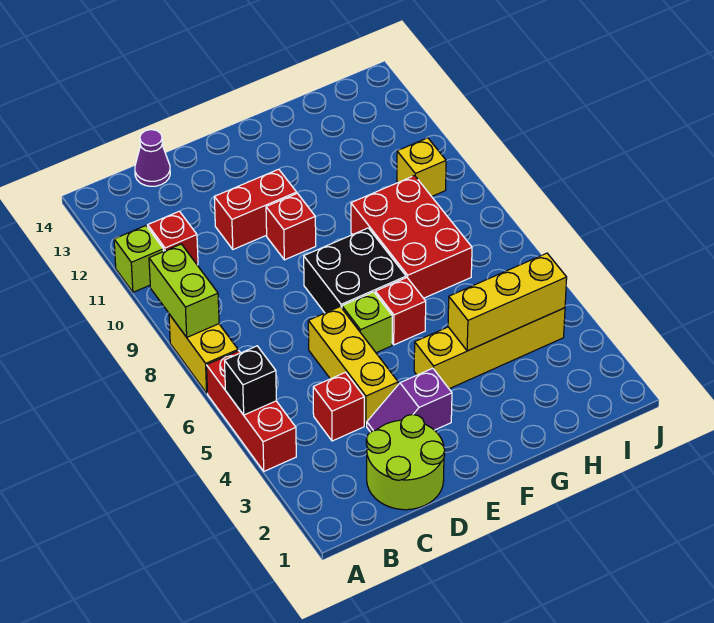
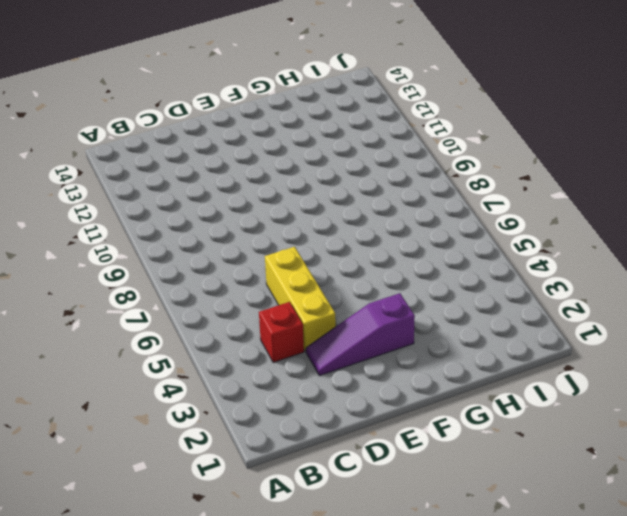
purple slope D3:F3 level 1 top F -> purple slope D3:E3 level 1 top E
none -> red brick A4:A6 level 1
none -> yellow brick A7:A8 level 1
none -> lime brick A11 level 1

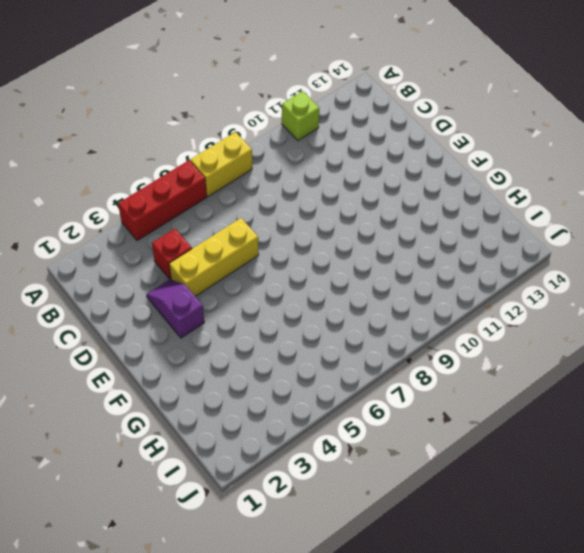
none -> red brick B11 level 1
none -> lime round brick C1:D2 level 1
none -> purple cone C14 level 1

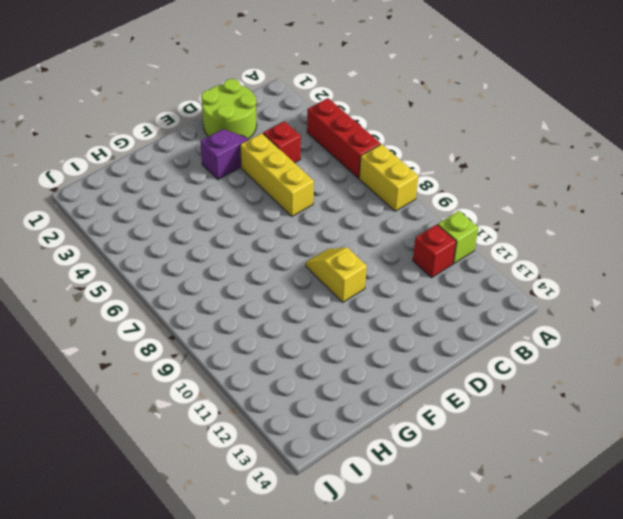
yellow slope E9:E10 level 1 top 10 -> red brick E10 level 1
none -> purple cone C14 level 1
none -> red brick D11:E11 level 1
none -> lime brick E6 level 1

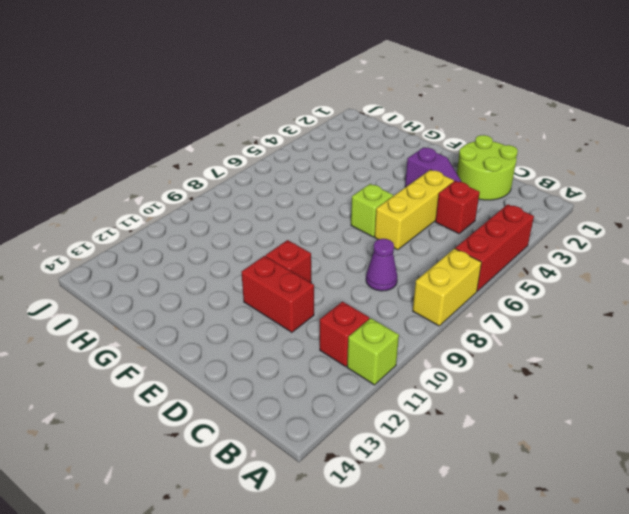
purple cone C8 level 1 -> purple cone C14 level 1
none -> black brick E7:F8 level 1
none -> yellow brick F4:I4 level 1
none -> red brick F6 level 1

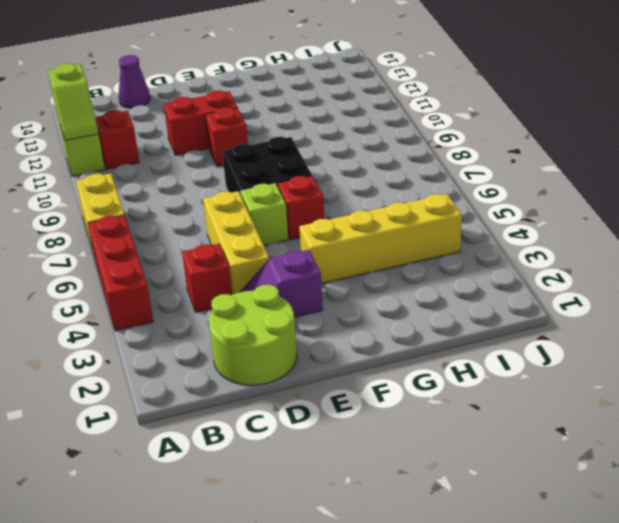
lime slope A11:A12 level 2 top 12 -> none
none -> red brick G7:H9 level 1
none -> yellow brick I10 level 1
none -> black brick A5 level 2

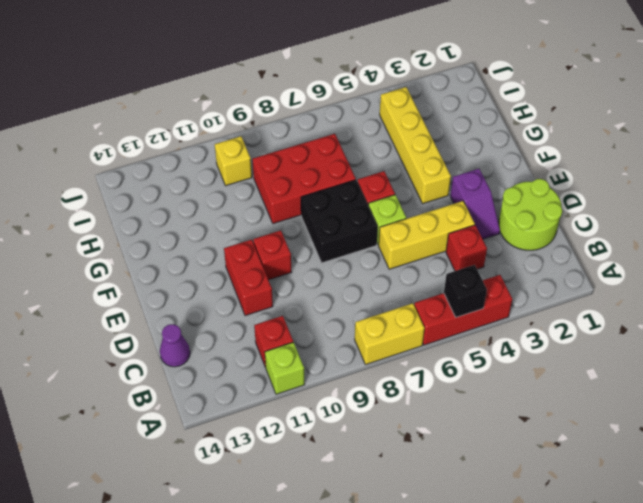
none -> lime brick A8:A9 level 2
none -> yellow brick G4:I4 level 2

